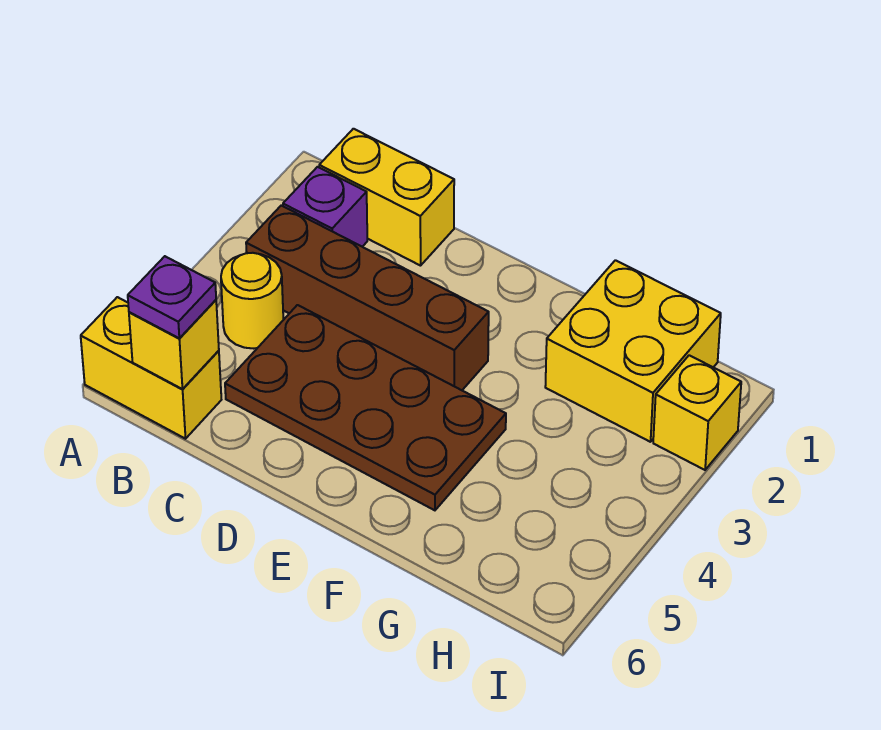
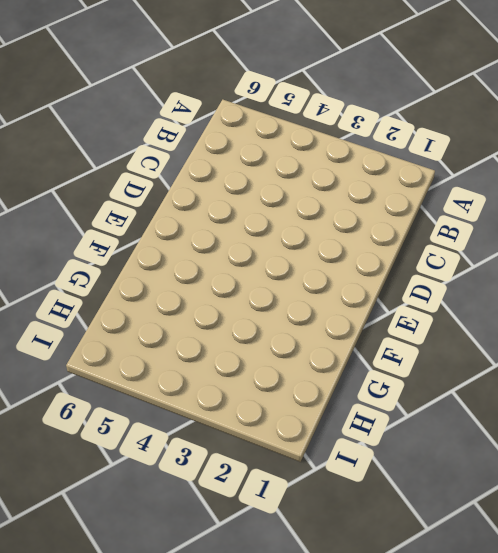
none -> yellow brick A6:B6 level 1
none -> yellow brick B1:C1 level 1

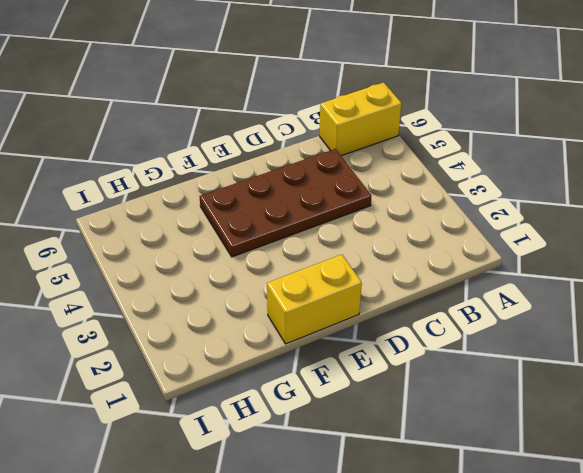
yellow brick E1:F1 level 1 -> yellow brick B1:C1 level 1
none -> purple brick B2 level 1
none -> brown brick B3:E3 level 1

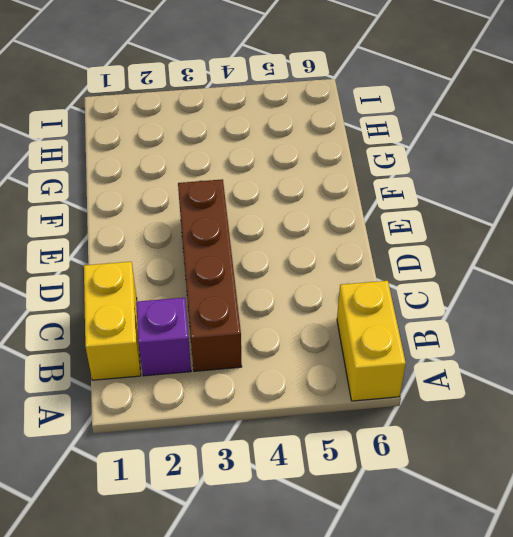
none -> yellow round brick B4 level 1
none -> brown plate C4:F5 level 1

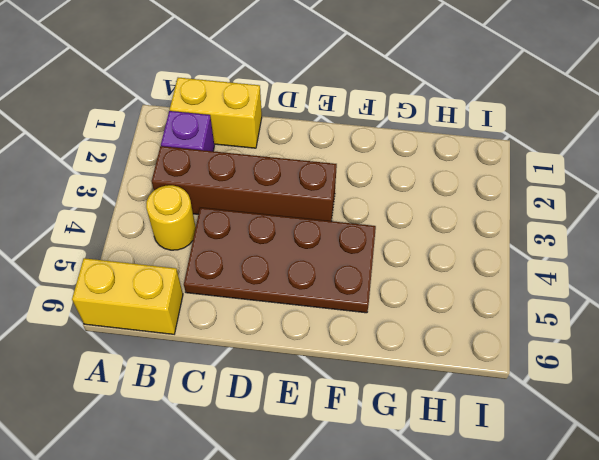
none -> yellow brick G1:H2 level 1
none -> yellow brick I2 level 1

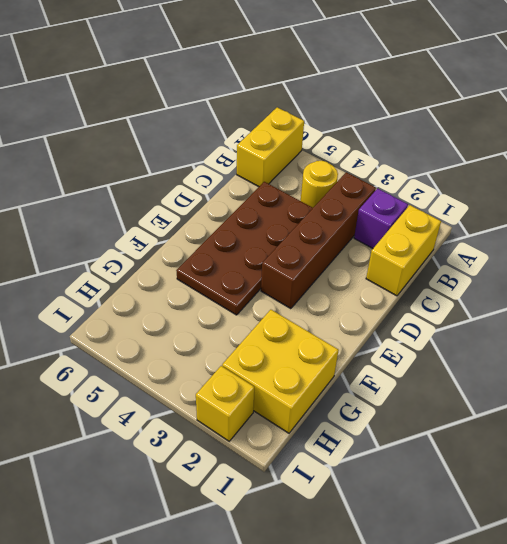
none -> yellow brick B6 level 2
none -> purple plate B6 level 3

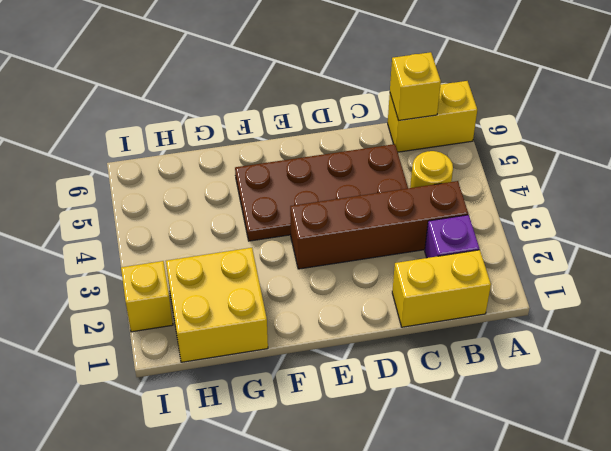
none -> purple plate B6 level 3

